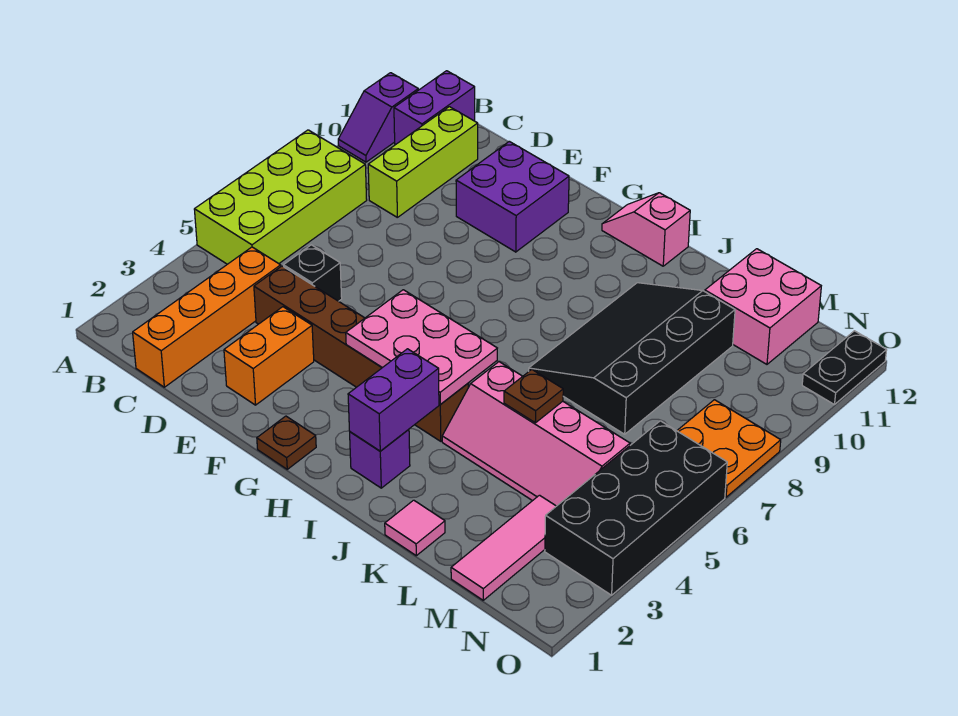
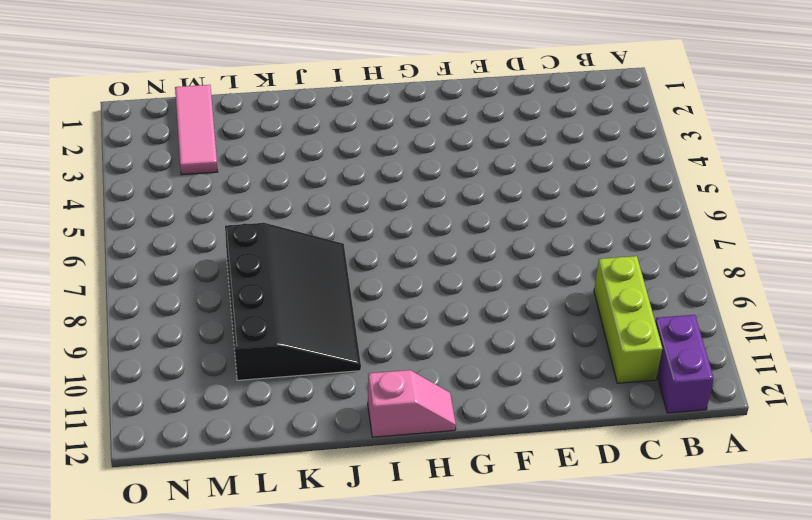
none -> lime brick A5:B8 level 1
none -> purple slope A10:A11 level 1 top 11
none -> orange brick C1:C4 level 1

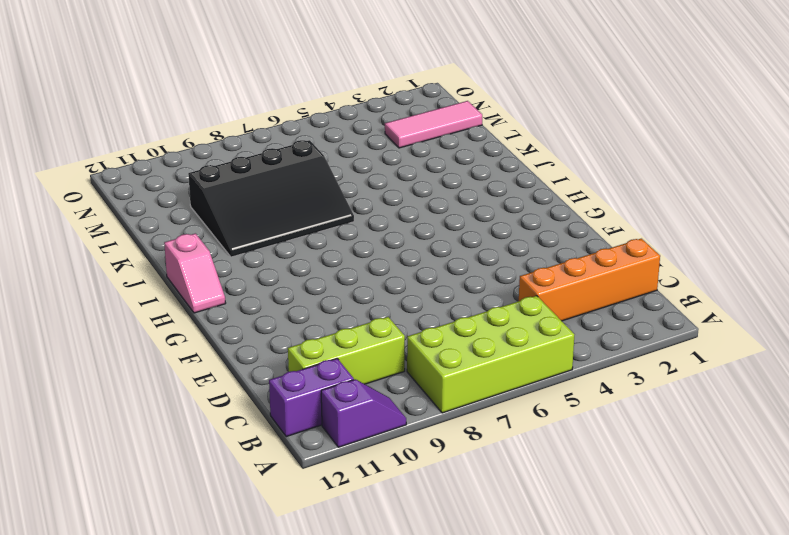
none -> brown brick D4:I4 level 1
none -> black brick D5 level 1
none -> orange brick E2:E3 level 1

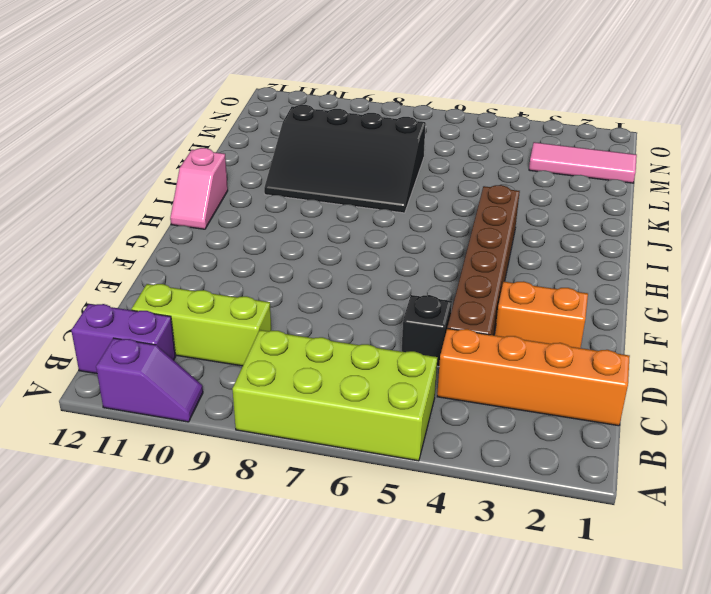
none -> purple brick E10:F11 level 1
none -> brown plate G1 level 1
none -> purple brick I2 level 1

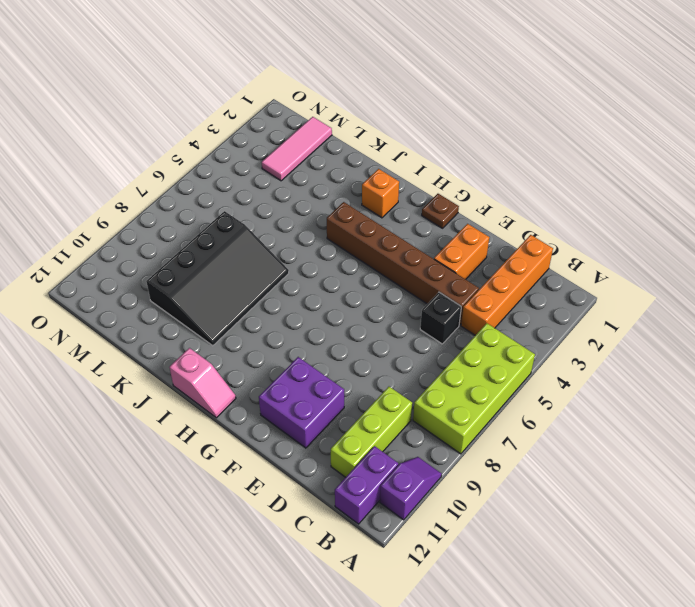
orange brick I2 level 1 -> purple brick I2 level 1
none -> pink slope J4:M5 level 1 top 5
none -> pink tile K1 level 1
none -> pink brick L11:M12 level 1

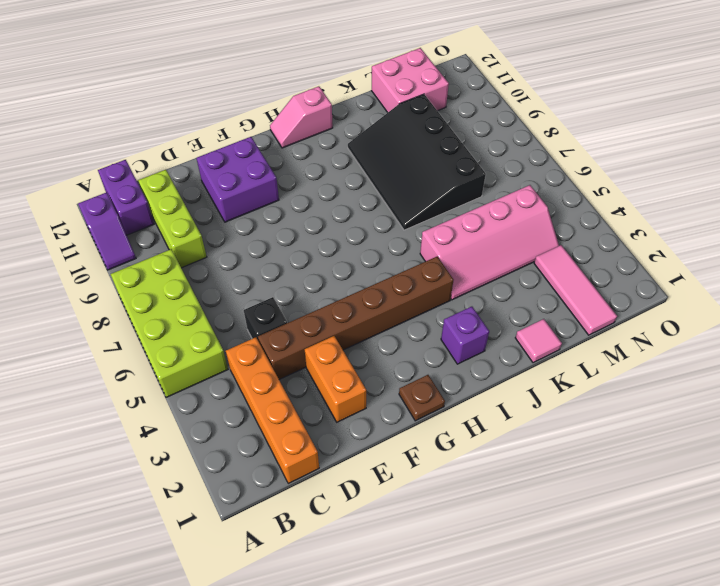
none -> black brick N3:O6 level 1
none -> orange plate N7:O8 level 1
none -> black plate O11:O12 level 1

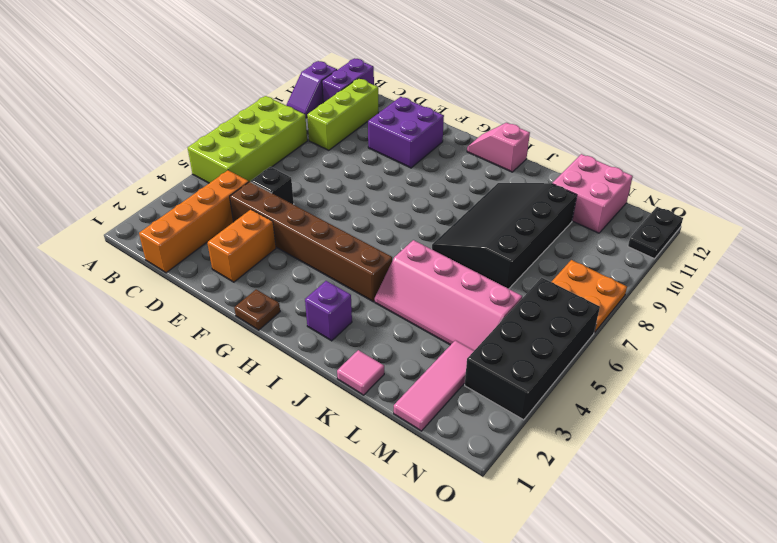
none -> pink plate G4:I5 level 2
none -> purple brick I2:I3 level 2
none -> brown plate K5 level 2

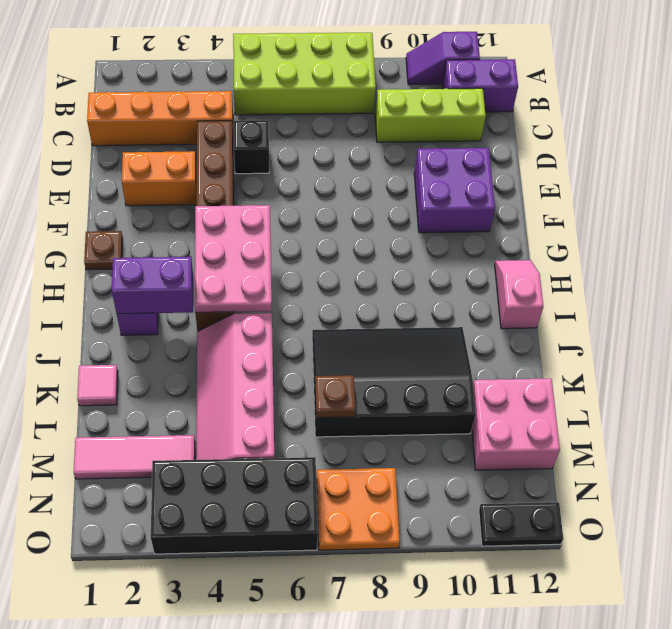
brown plate L7 level 2 -> brown plate K5 level 2

